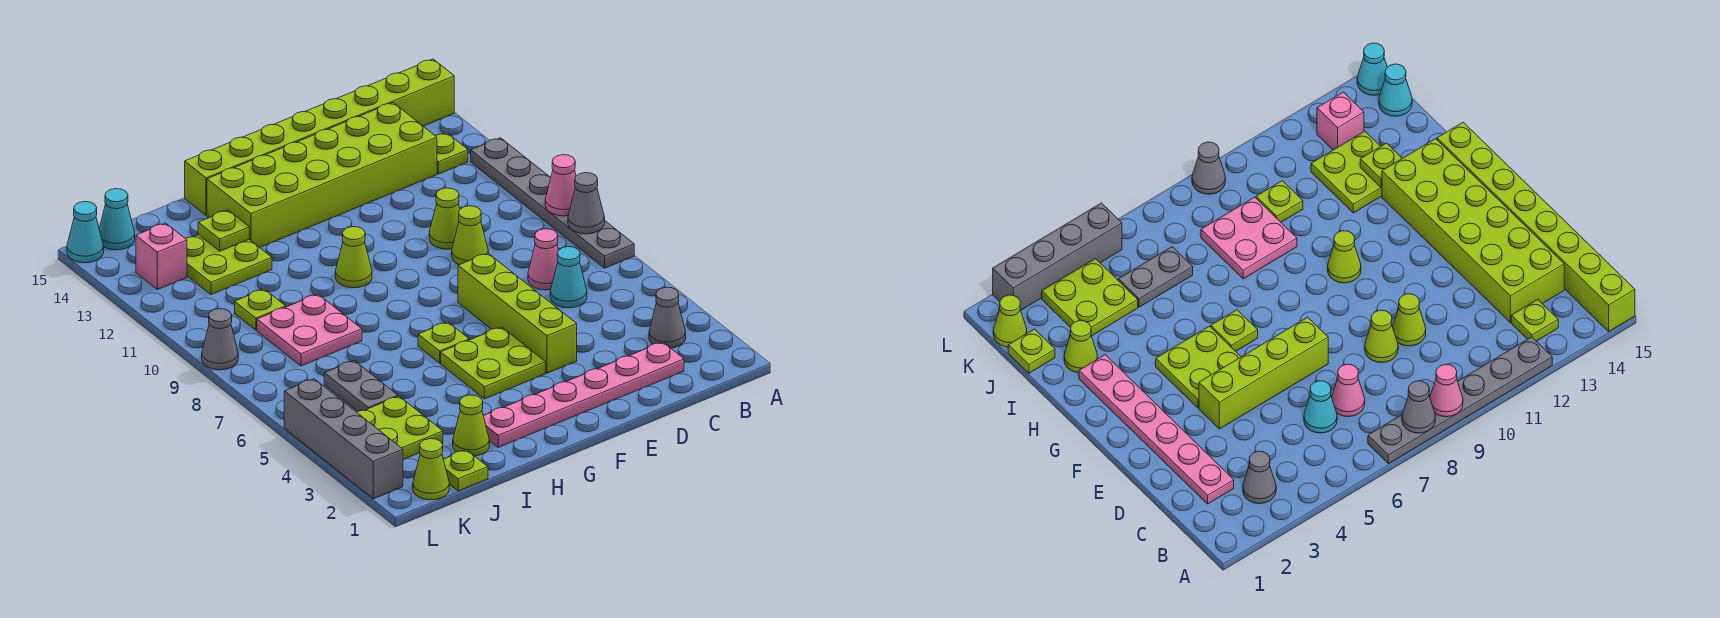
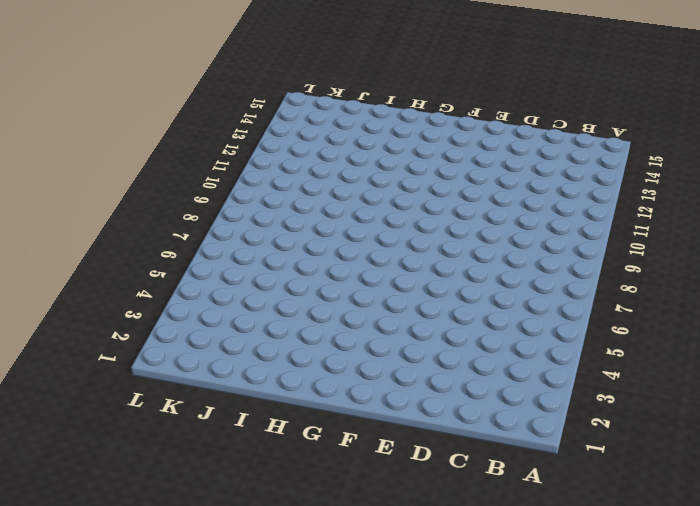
none -> grey plate A7:A12 level 1
none -> lime brick A15:H15 level 1
none -> grey cone B3 level 1
none -> lime plate B13 level 1

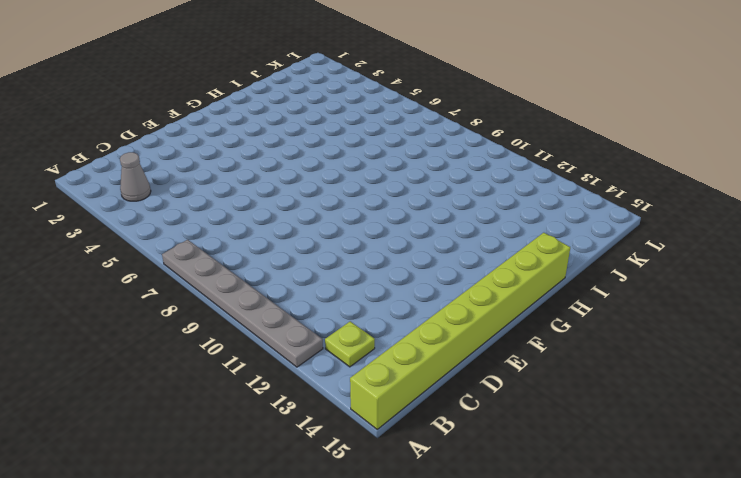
none -> pink plate C2:H2 level 1
none -> cyan cone C6 level 1
none -> pink cone C7 level 1
none -> lime brick C13:H14 level 1

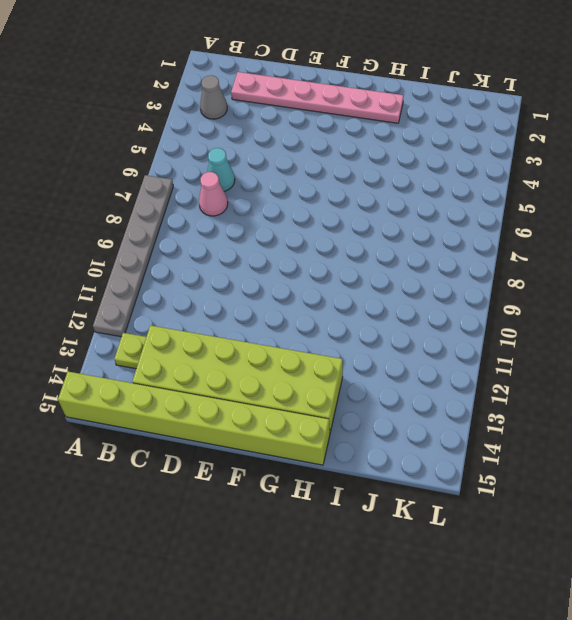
none -> lime cone D9 level 1
none -> lime cone D10 level 1
none -> lime brick E4:E7 level 1
none -> lime plate F4:G5 level 1

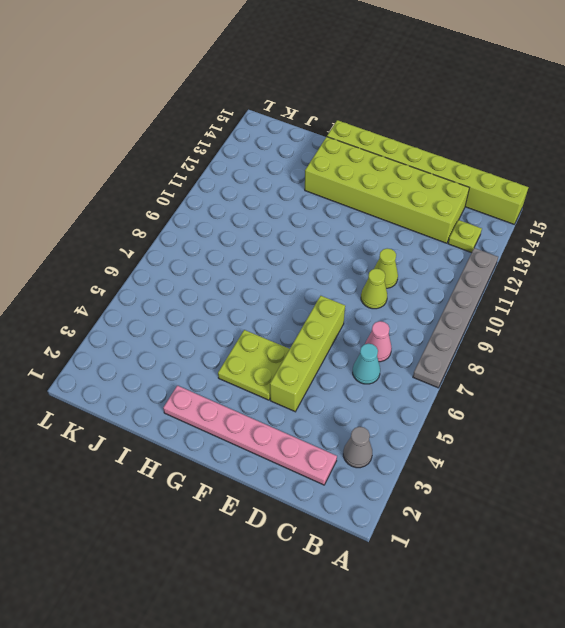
none -> lime plate G6 level 1
none -> lime cone G10 level 1
none -> lime cone I2 level 1
none -> pink plate I8:J9 level 1

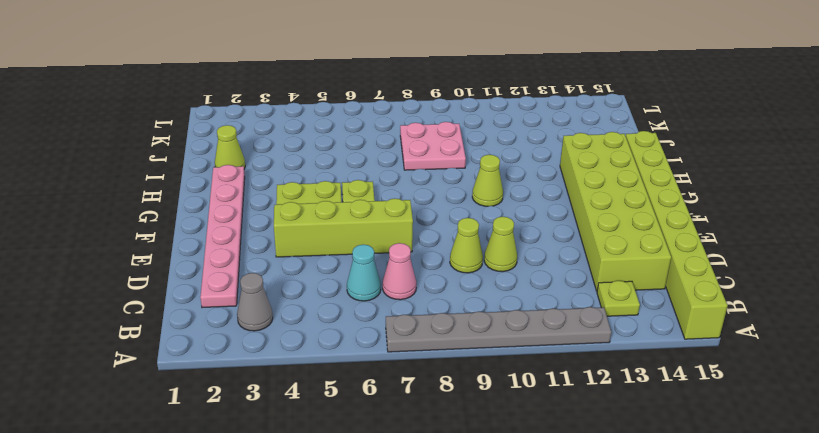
none -> lime plate I12:J13 level 1
none -> lime plate J1 level 1
none -> lime plate J3:K4 level 1
none -> grey plate J5:J6 level 1

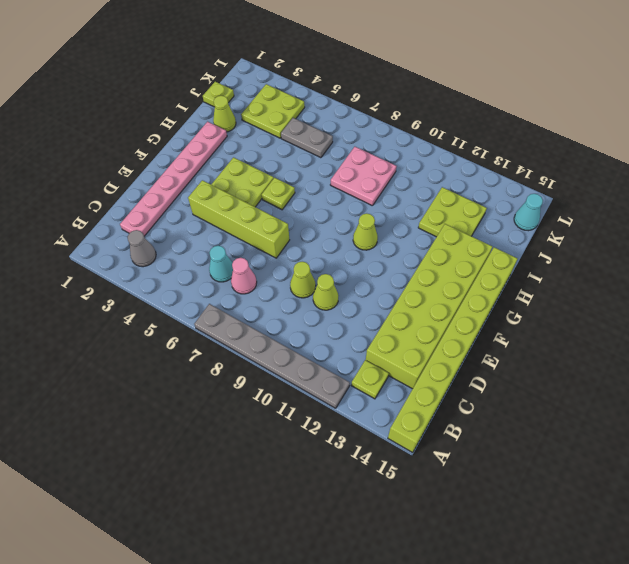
none -> lime plate J10 level 1
none -> lime cone K1 level 1
none -> pink brick K13 level 1
none -> grey brick L2:L5 level 1

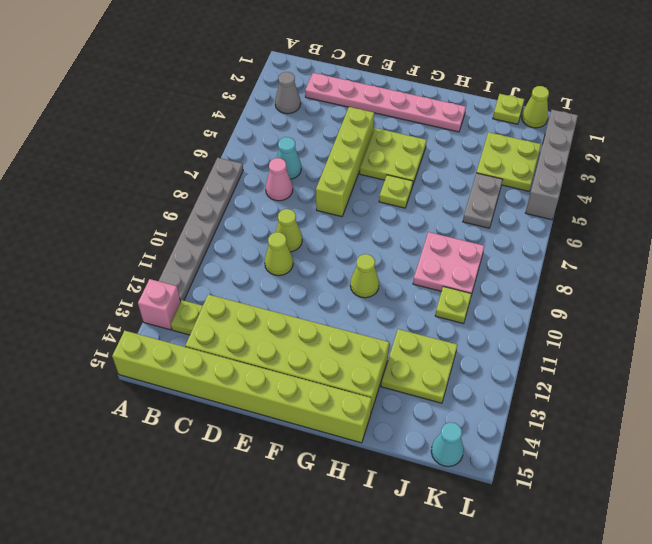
pink brick A13 level 1 -> pink brick K13 level 1
none -> lime cone I2 level 1
none -> grey cone L9 level 1
none -> cyan cone L15 level 1
none -> grey cone A8 level 2

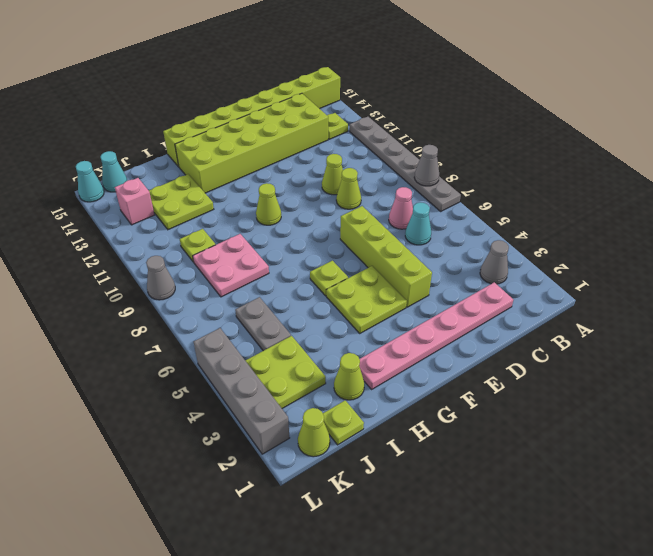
none -> pink cone A9 level 2
none -> lime plate I13 level 2

